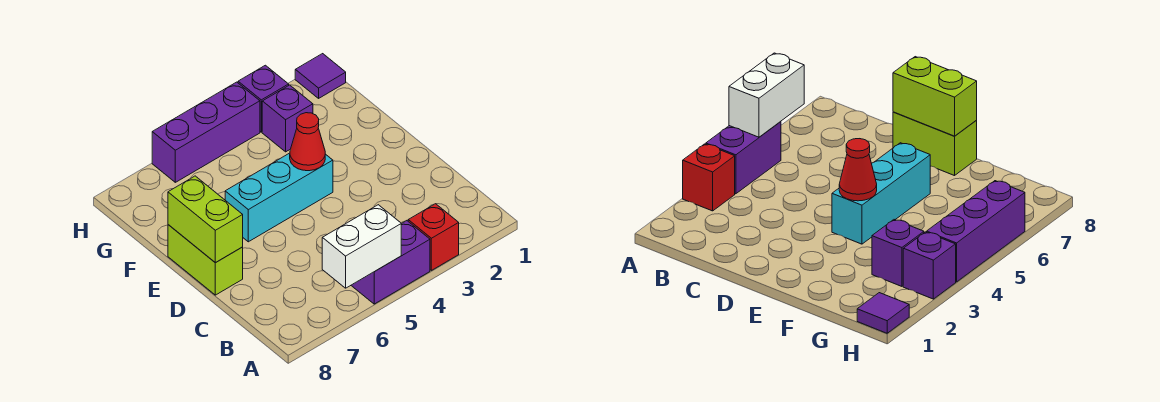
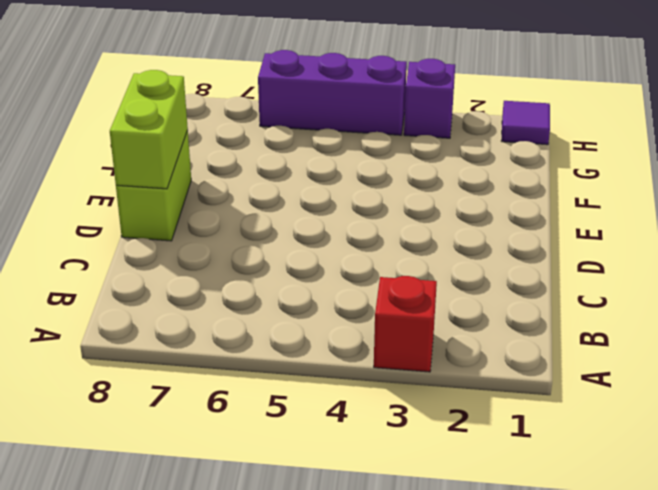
none -> purple brick A4:A5 level 1
none -> cyan brick E4:E6 level 1

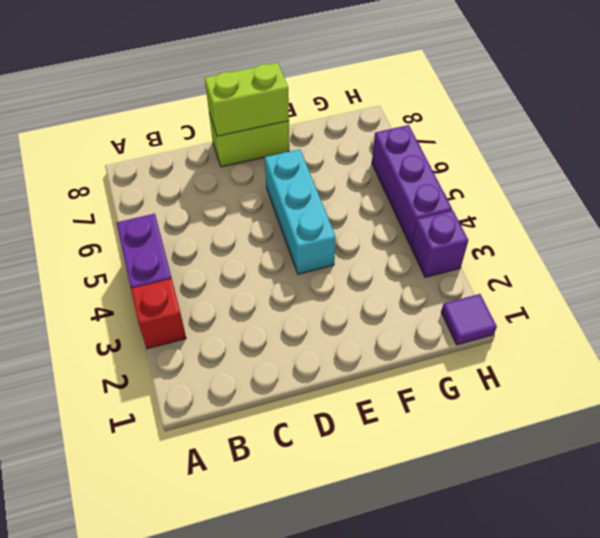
none -> purple brick G3 level 1
none -> white brick A5:A6 level 2

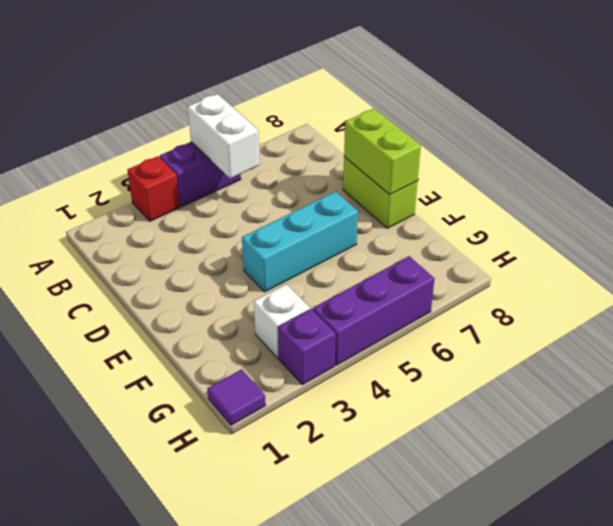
white brick A5:B5 level 2 -> white brick A5:A6 level 2
white brick G3 level 1 -> purple brick G3 level 1
none -> red cone E4 level 2

